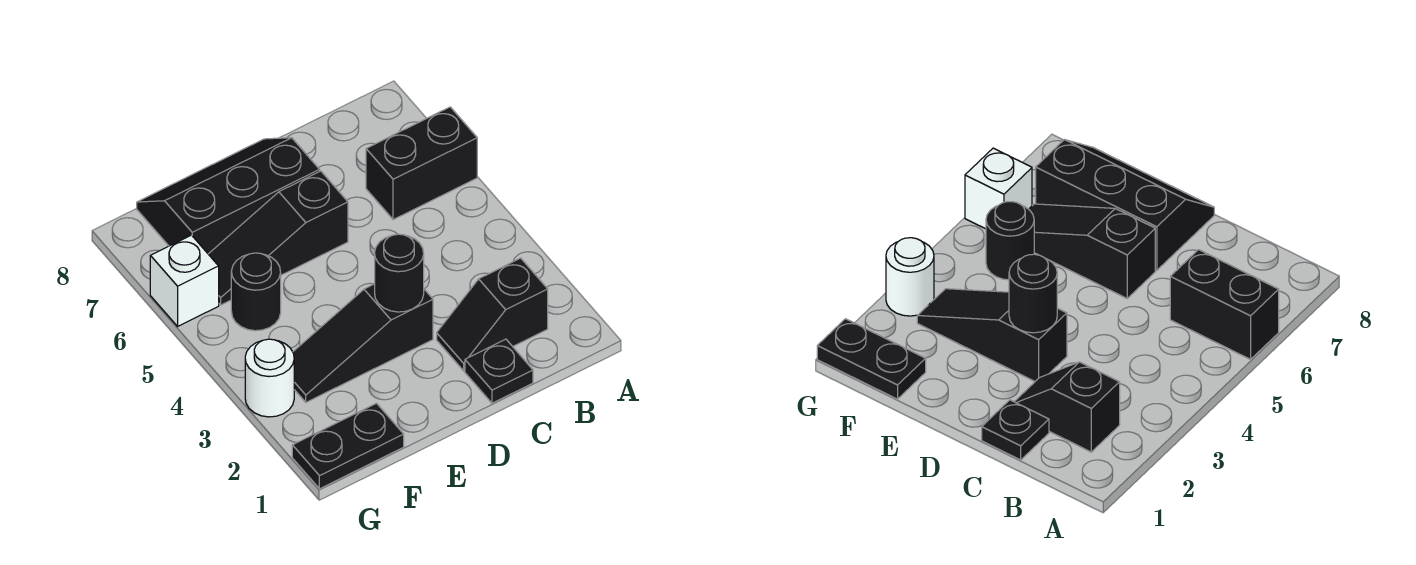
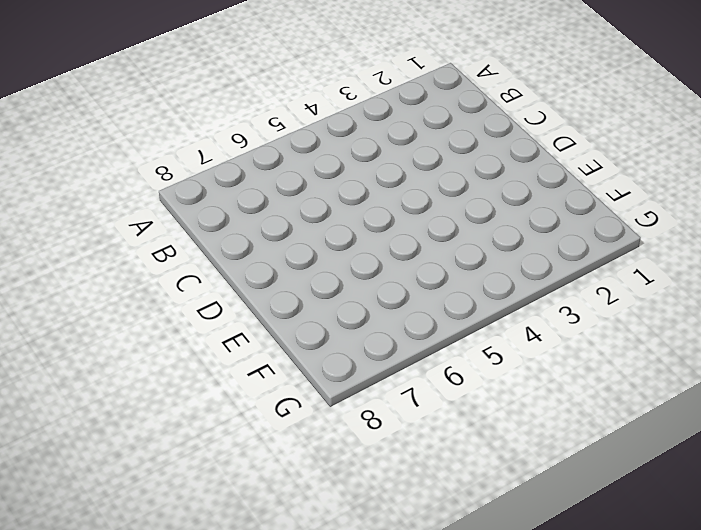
none -> black brick A6:B6 level 1
none -> black slope B2:C2 level 1 top B

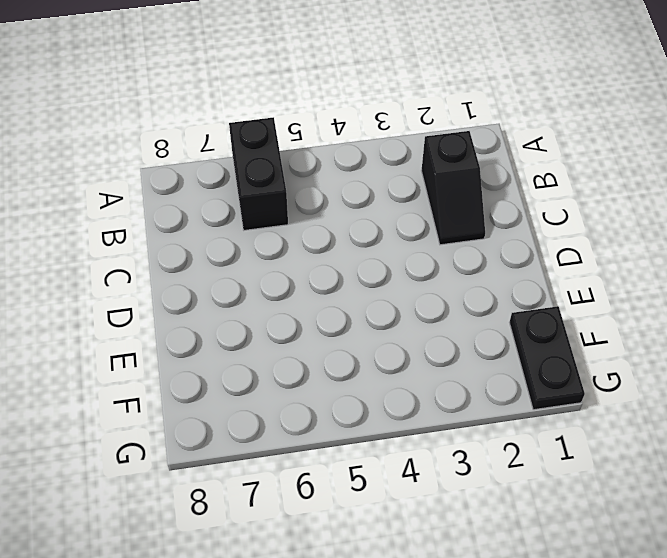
none -> black plate C1 level 1
none -> black slope D3:F3 level 1 top D

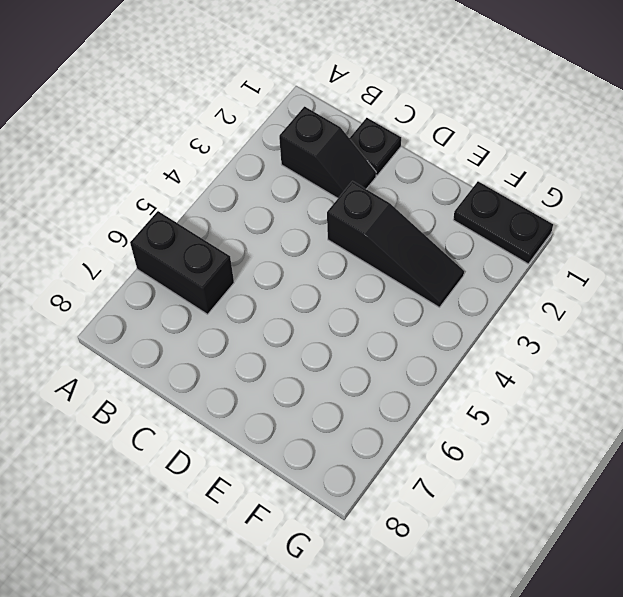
none -> black slope D6:F6 level 1 top D
none -> black slope D7:F8 level 1 top 7

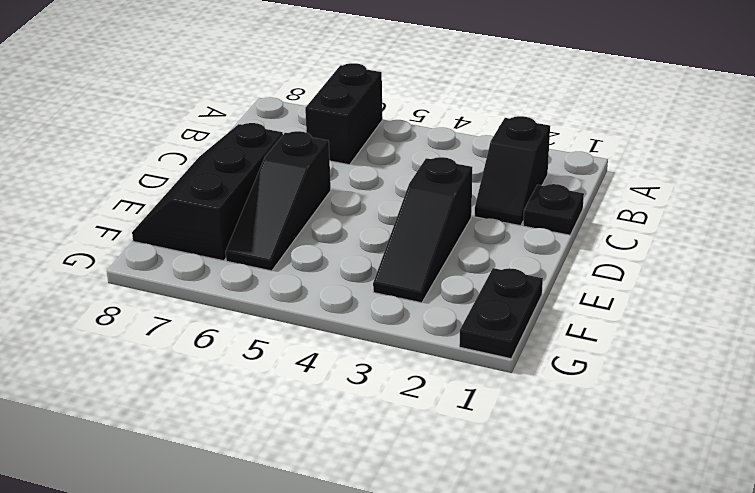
none -> black round brick F5 level 1
none -> white round brick G3 level 1

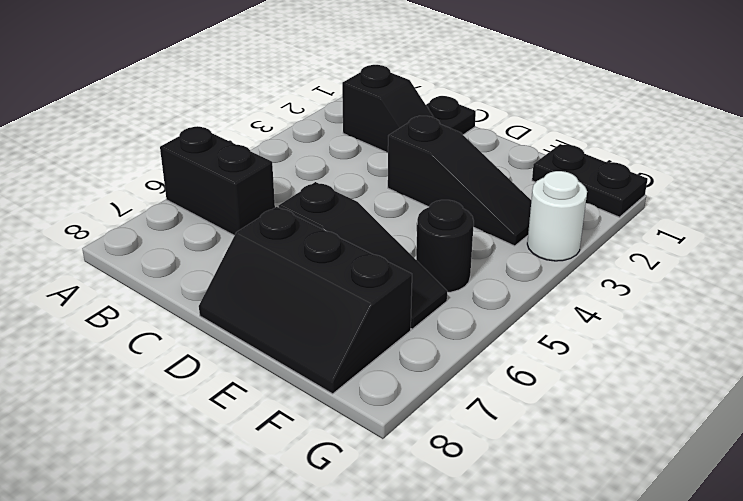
none -> white brick G6 level 1
none -> black round brick D3 level 2

